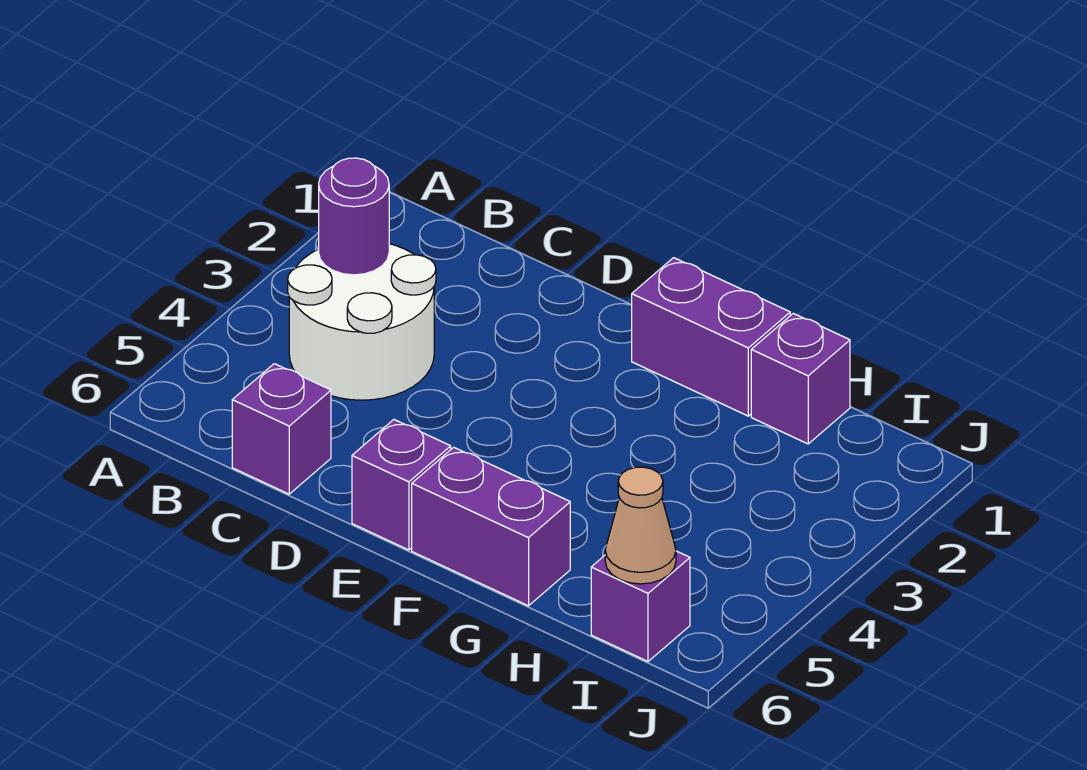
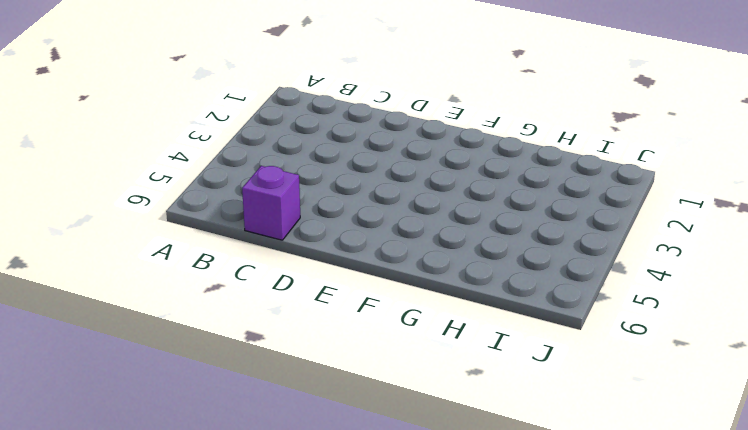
none -> white round brick B3:C4 level 1
none -> purple brick E6 level 1

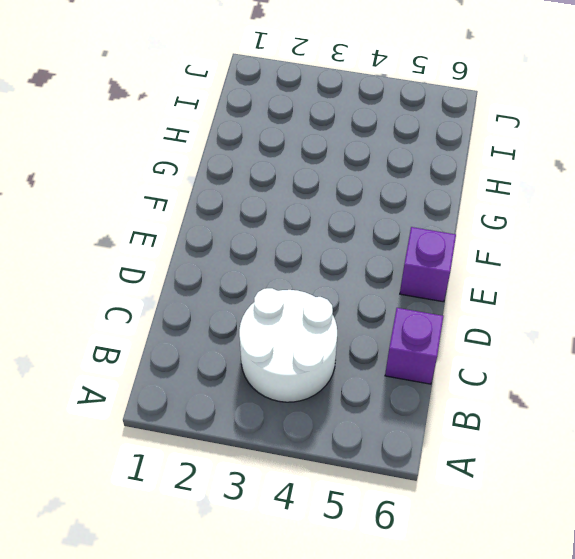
none -> purple brick F1:G1 level 1
none -> purple brick F6:G6 level 1

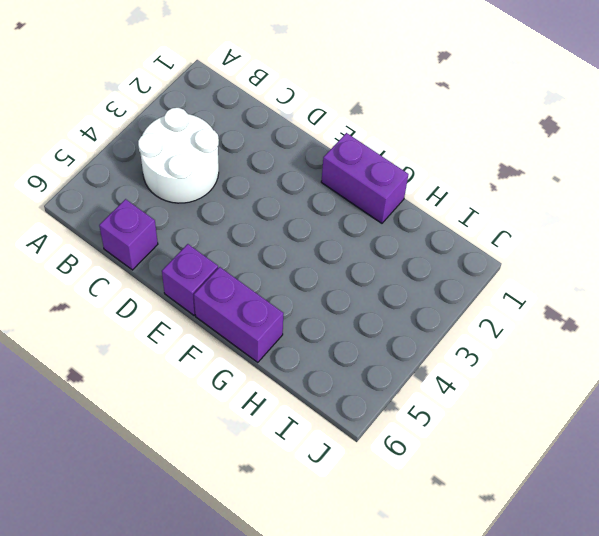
none -> purple brick H1 level 1
none -> purple brick I6 level 1

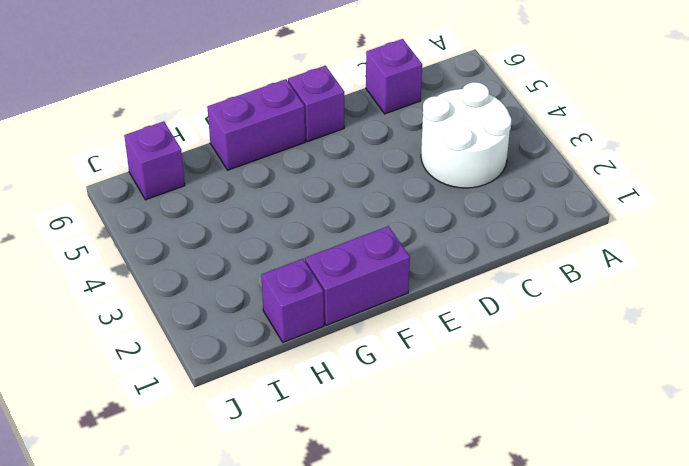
none -> purple round brick B3 level 2
none -> tan cone I6 level 2

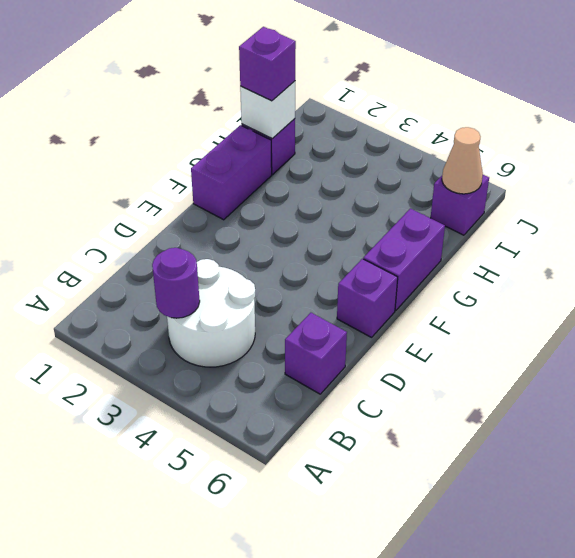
white brick H1 level 2 -> none
purple brick H1 level 3 -> none

